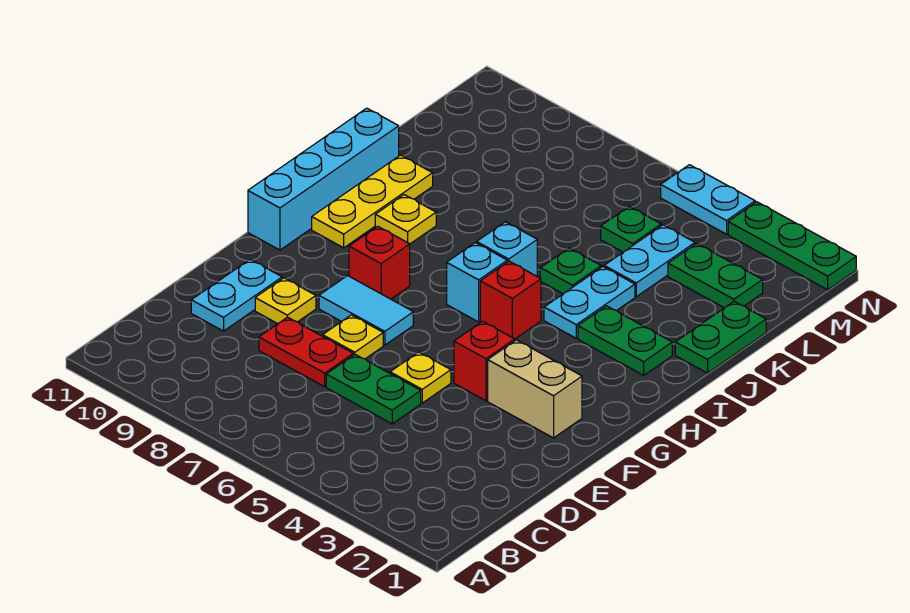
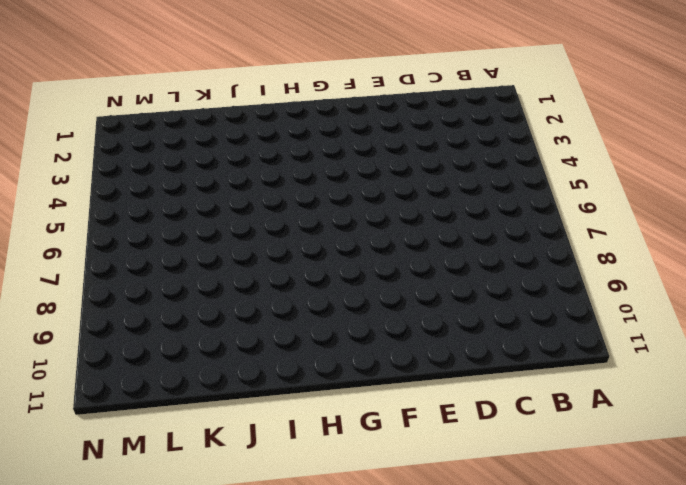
none -> green plate D5:D6 level 1
none -> red plate D7:D8 level 1
none -> cyan plate D10:E10 level 1

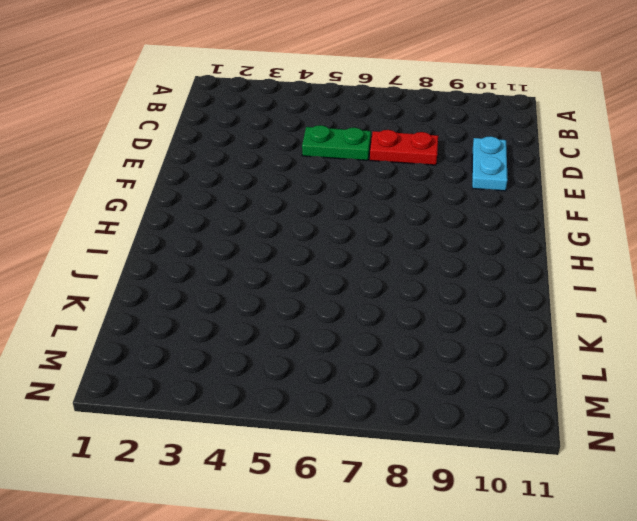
none -> yellow plate E5 level 1
none -> yellow plate E7 level 1
none -> yellow plate E9 level 1

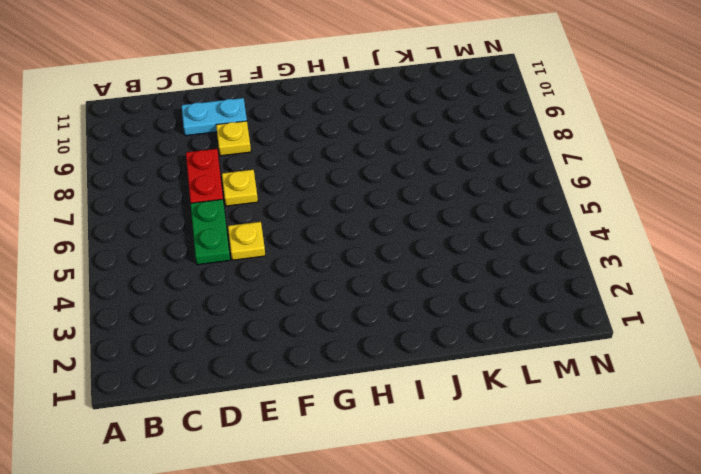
none -> tan brick F2:F3 level 1
none -> red brick F4 level 1
none -> cyan tile F7:F8 level 1

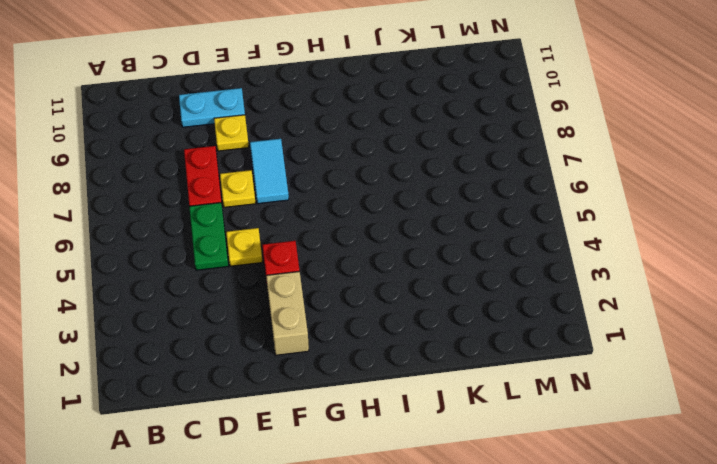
none -> red brick G8 level 1
none -> cyan brick G11:J11 level 1
none -> red brick H5 level 1

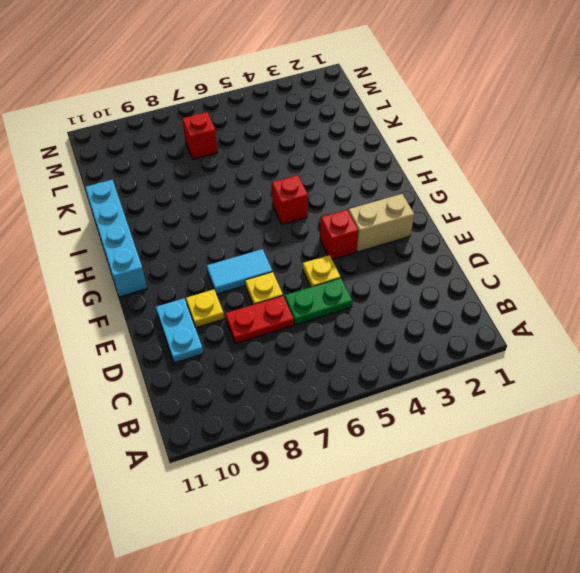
red brick L7 level 1 -> red brick G8 level 1
none -> cyan brick H6 level 1
none -> yellow plate H10:J10 level 1
none -> green plate I2:I3 level 1

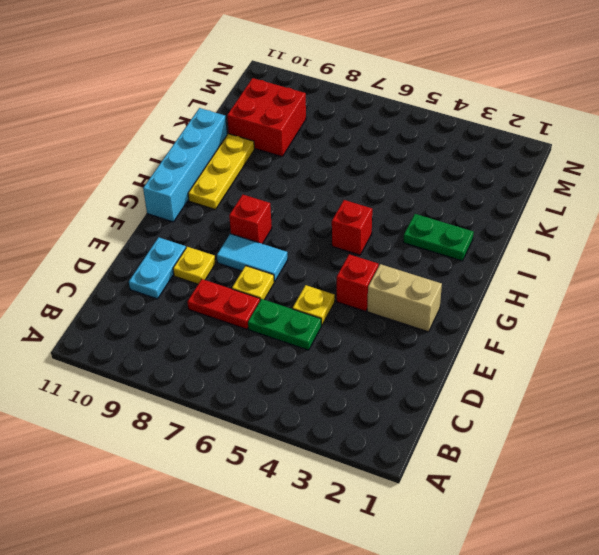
red brick K9:L10 level 1 -> none
none -> cyan brick H6 level 1
none -> cyan plate I4:J4 level 1
none -> cyan brick I6 level 1

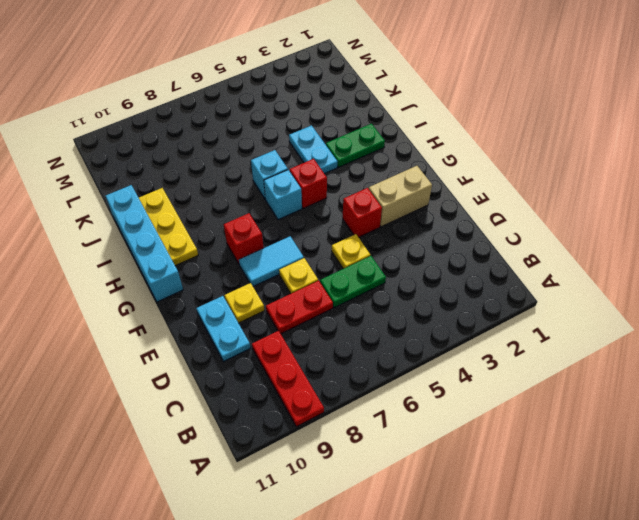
red plate A9:C9 level 1 -> none
none -> yellow plate I9 level 1
none -> green plate J1:K1 level 1
none -> green plate J5 level 1

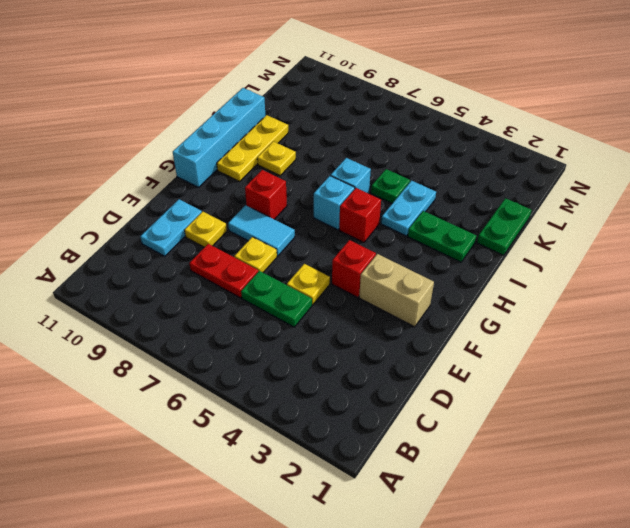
none -> cyan plate K4:L4 level 1
none -> green plate L2:L3 level 1
none -> green plate L5 level 1

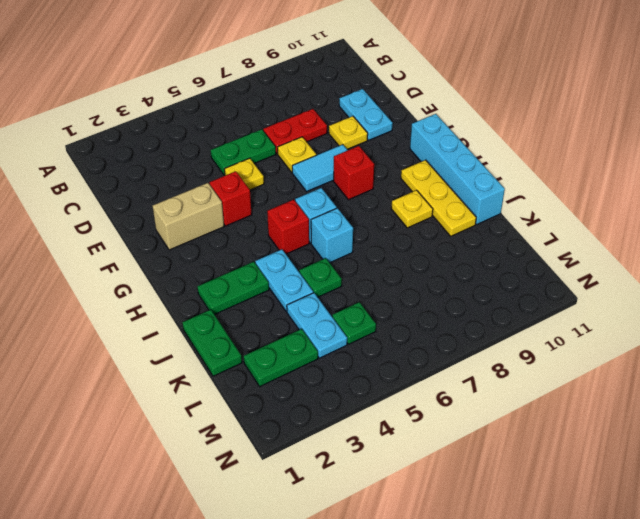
none -> green plate N1:N3 level 1
none -> cyan plate N4:N5 level 1

